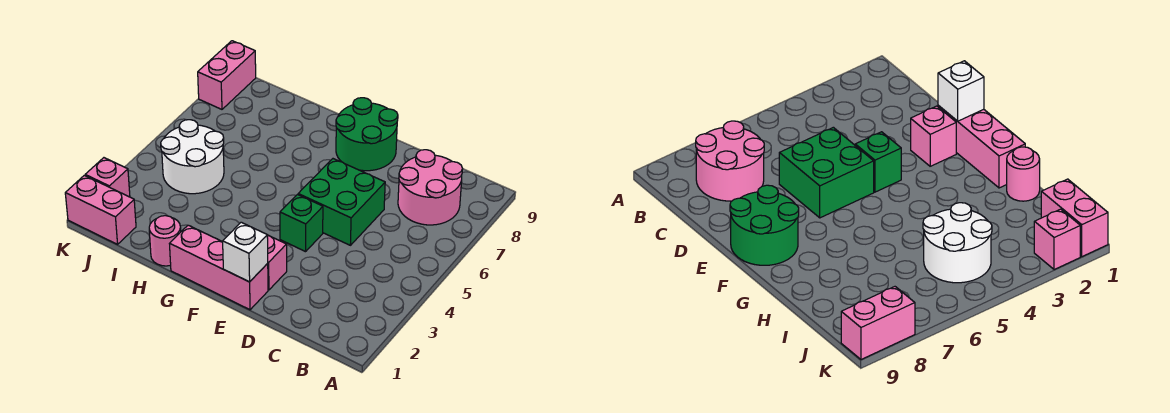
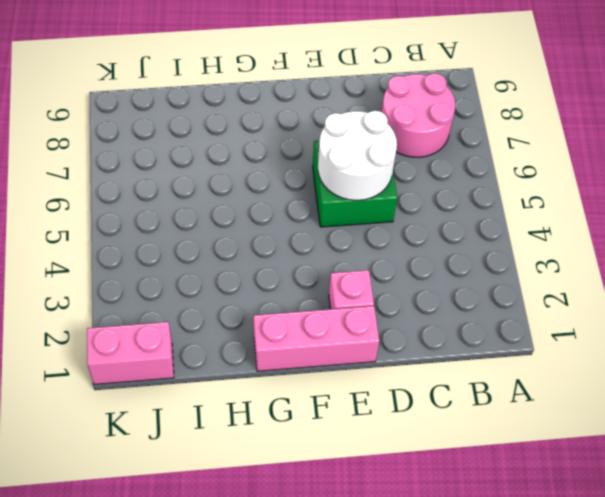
white round brick D5:E6 level 2 -> white round brick I4:J5 level 1
none -> green brick E4 level 1
none -> green round brick E8:F9 level 1
none -> pink round brick H1 level 1

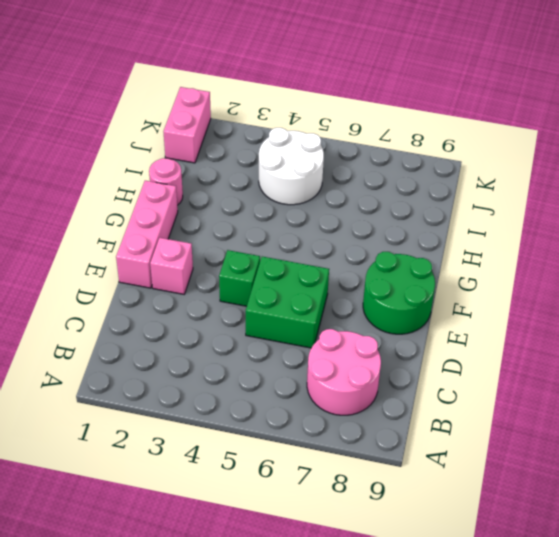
none -> pink brick K2 level 1
none -> pink brick K8:K9 level 1
none -> white brick E1 level 2

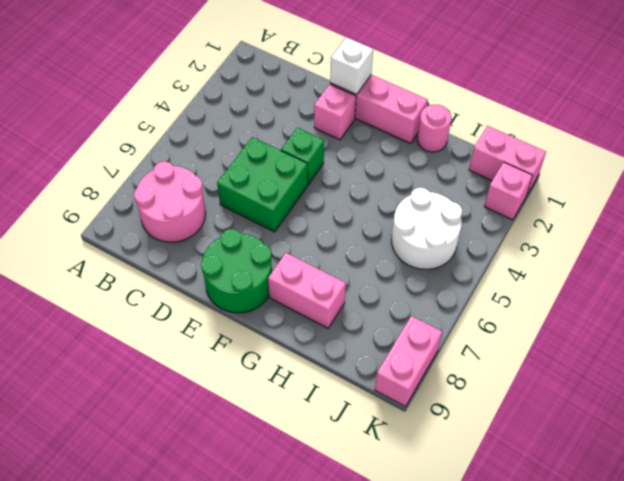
pink brick G8:H8 level 1 -> none

